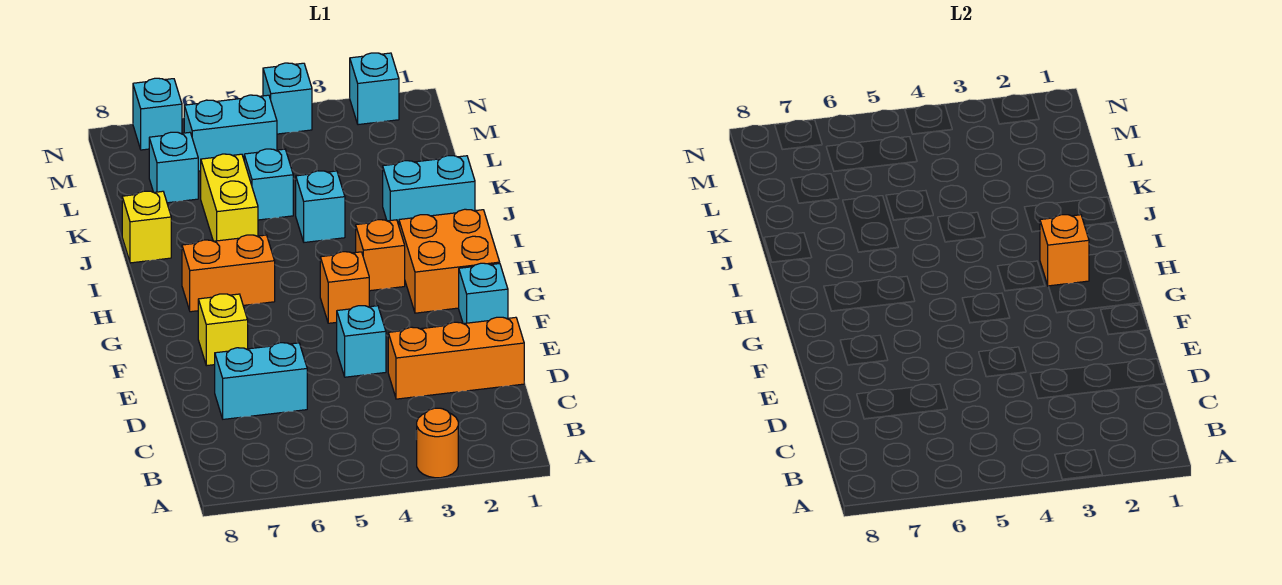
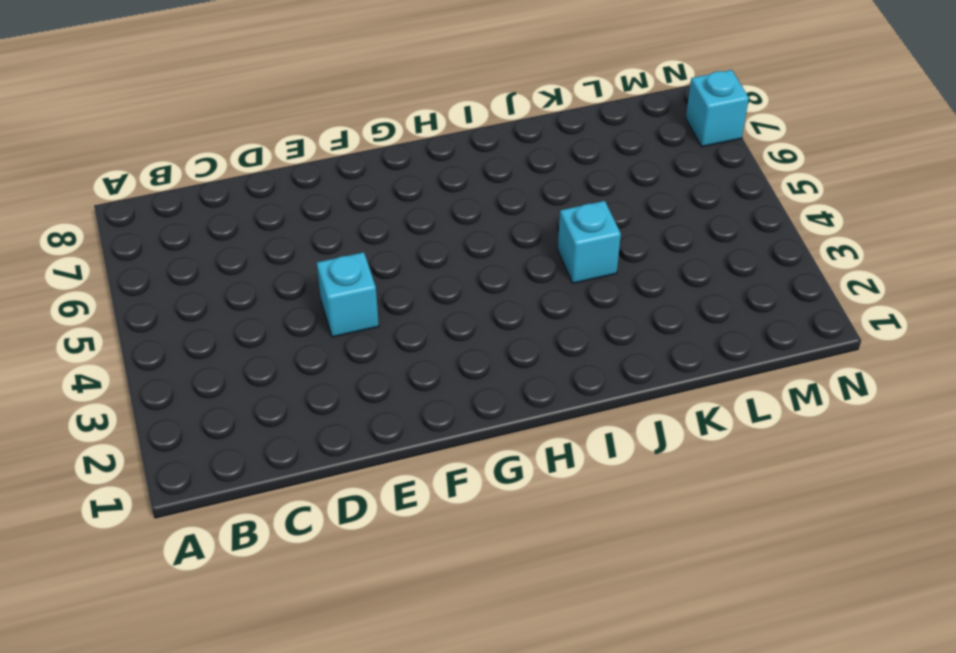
none -> orange round brick A3 level 1
none -> orange brick D1:D3 level 1
none -> cyan brick D6:D7 level 1

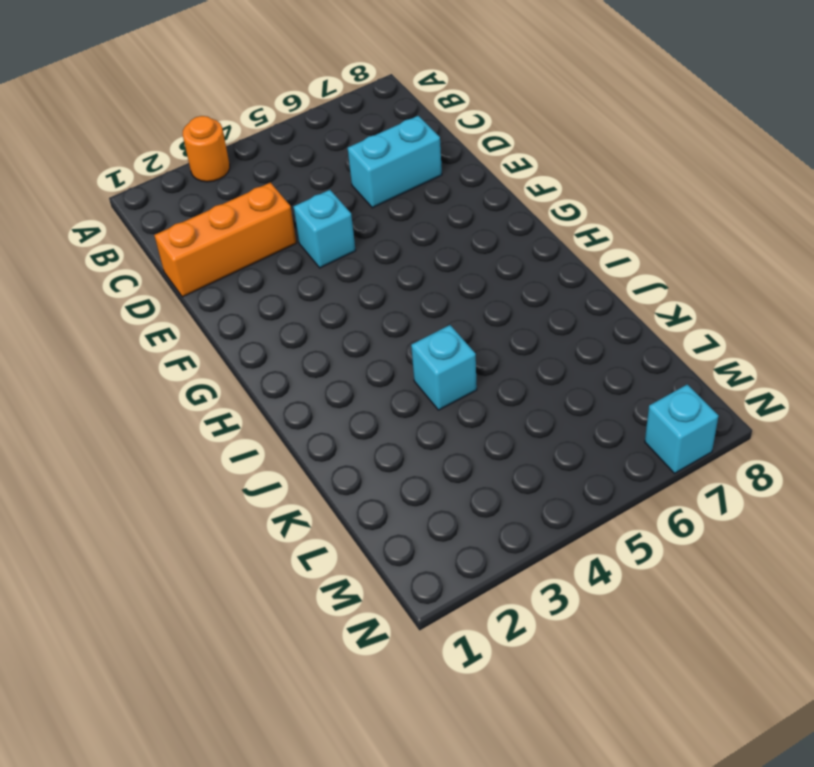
none -> cyan brick F1 level 1
none -> yellow brick F7 level 1
none -> orange brick G1:H2 level 1

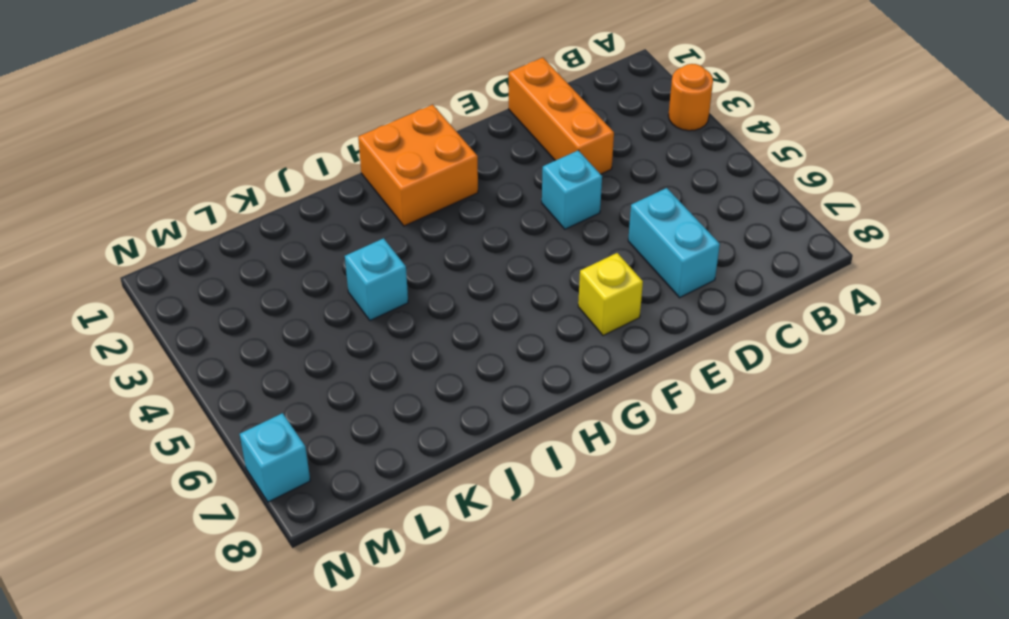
none -> cyan brick F1 level 1
none -> orange brick G4 level 1
none -> orange brick H3 level 1

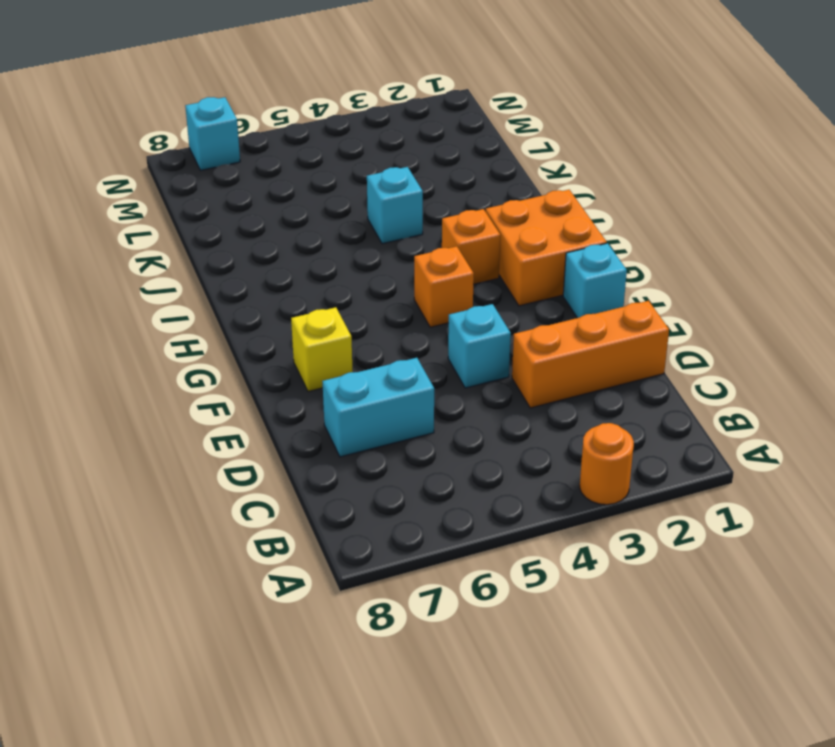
none -> orange brick H6:H7 level 1
none -> cyan brick J1:J2 level 1
none -> yellow brick J6:K6 level 1

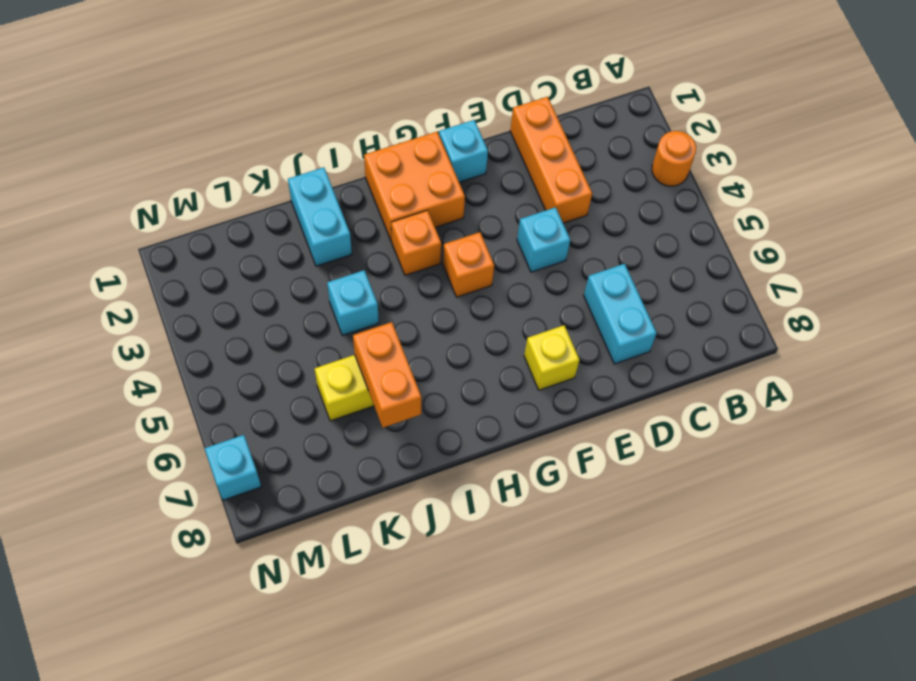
orange brick J6:J7 level 2 -> orange brick H6:H7 level 1
none -> yellow brick J8 level 1
none -> cyan brick K5 level 1
none -> cyan brick L7 level 1

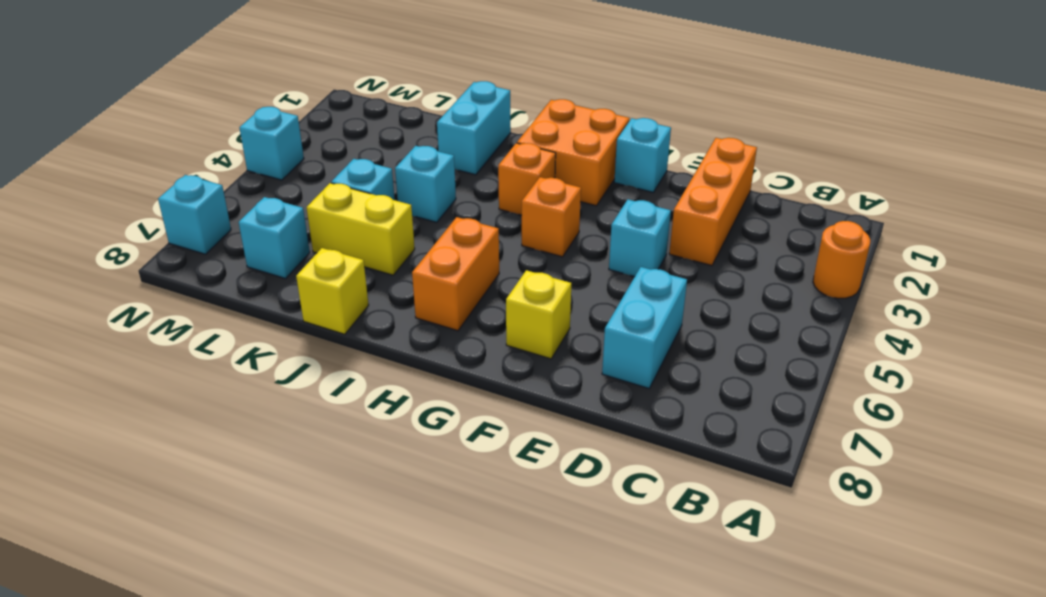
none -> cyan brick M5:M6 level 1
none -> cyan brick N2 level 1
none -> orange brick H2 level 2

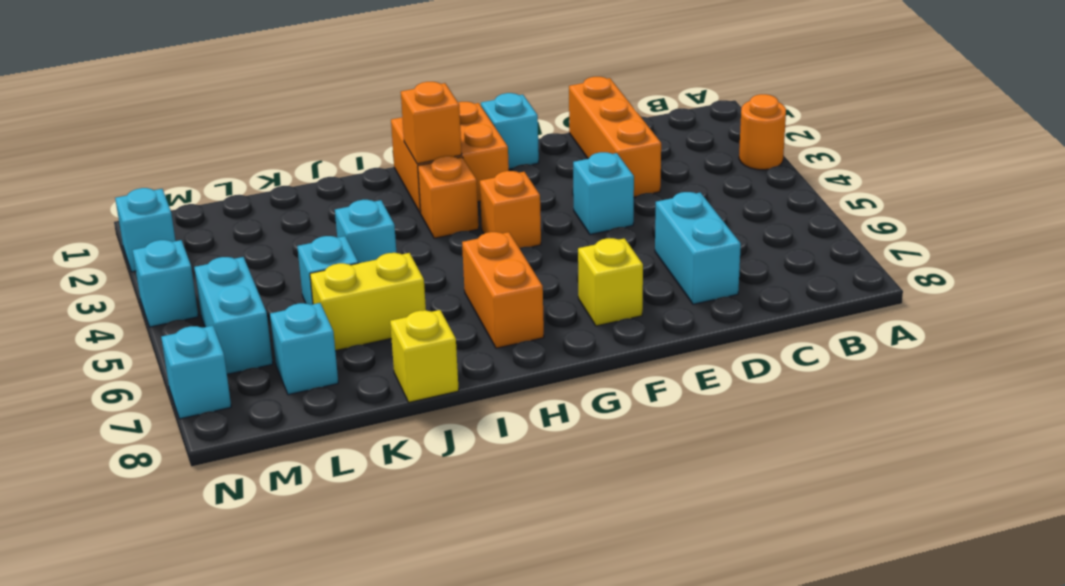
none -> cyan brick J1:J2 level 1

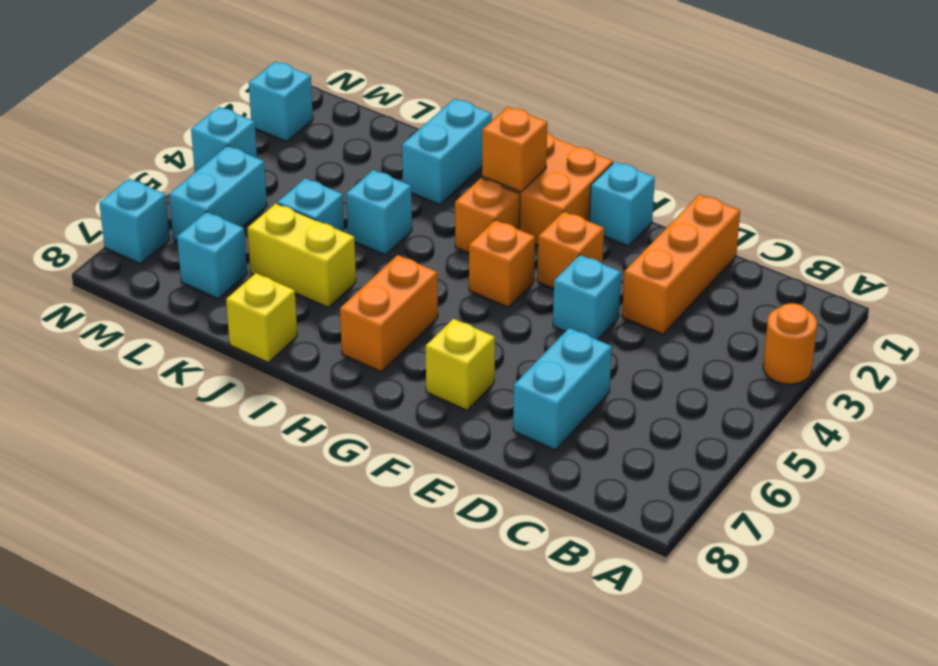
orange brick F3 level 1 -> none

